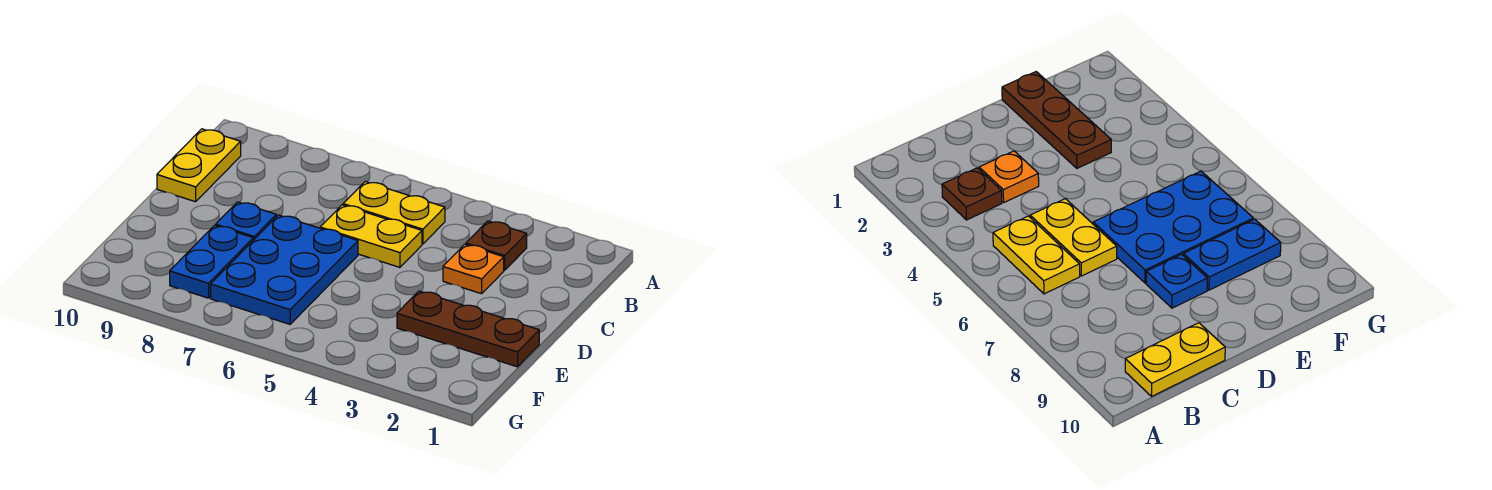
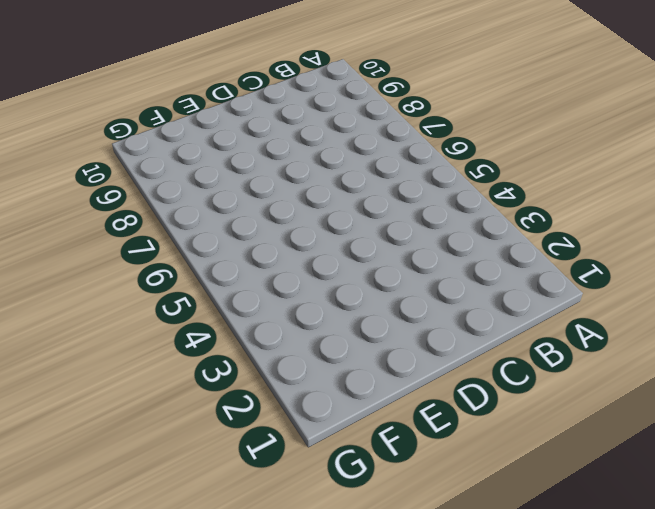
none -> brown plate B3 level 1
none -> yellow plate B5:B6 level 1

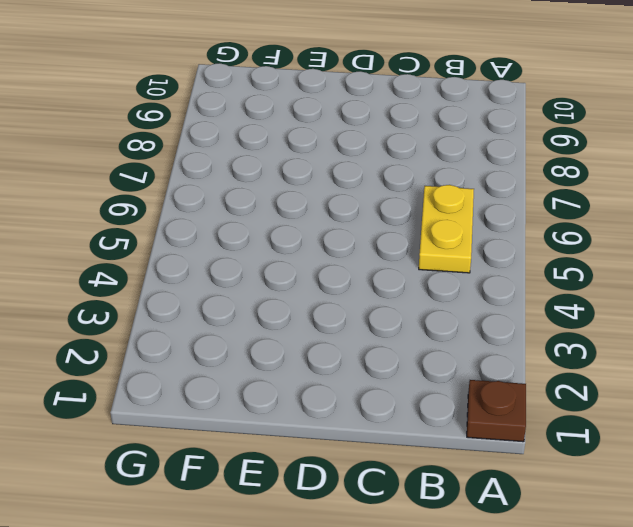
brown plate A1 level 1 -> brown plate B3 level 1
none -> yellow plate B10:C10 level 1
none -> orange plate C3 level 1

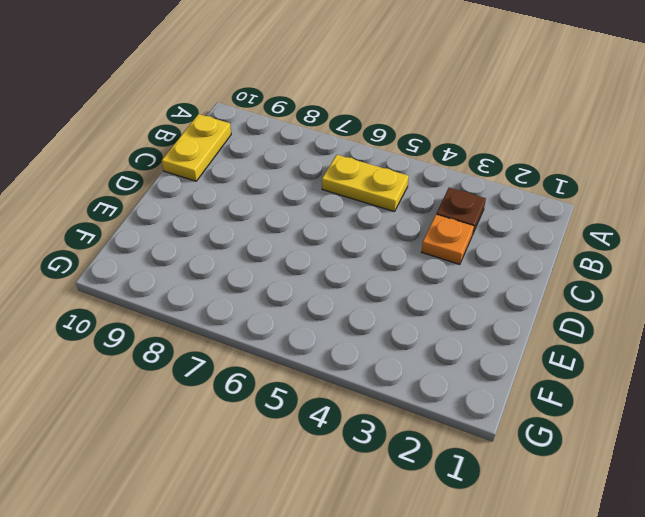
none -> yellow plate C5:C6 level 1
none -> blue plate D6:F7 level 1

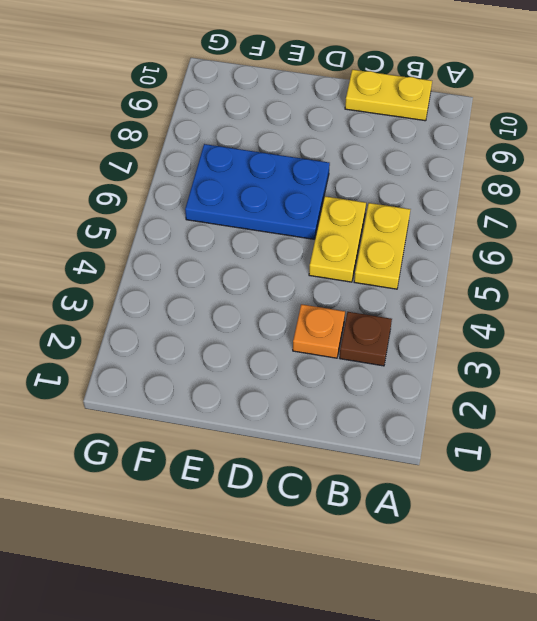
none -> blue plate D8 level 1
none -> brown plate E1:E3 level 1

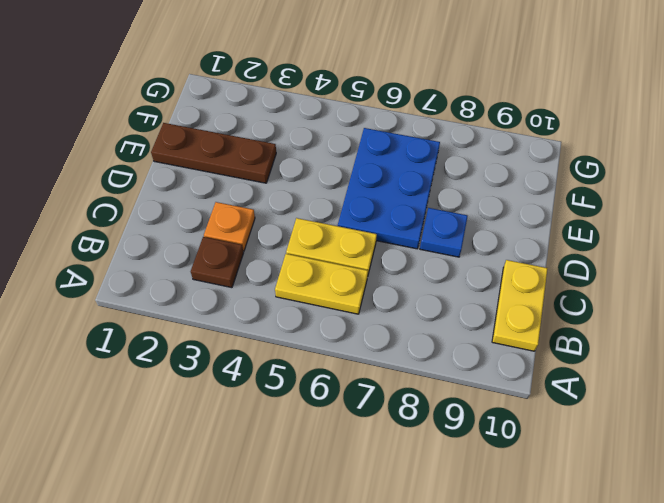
none -> blue plate E8:F8 level 1

